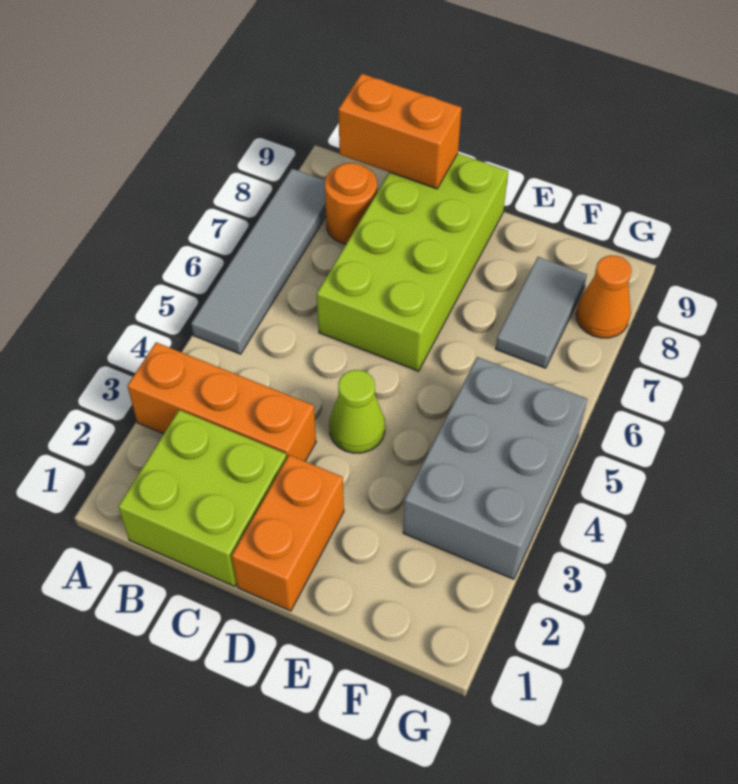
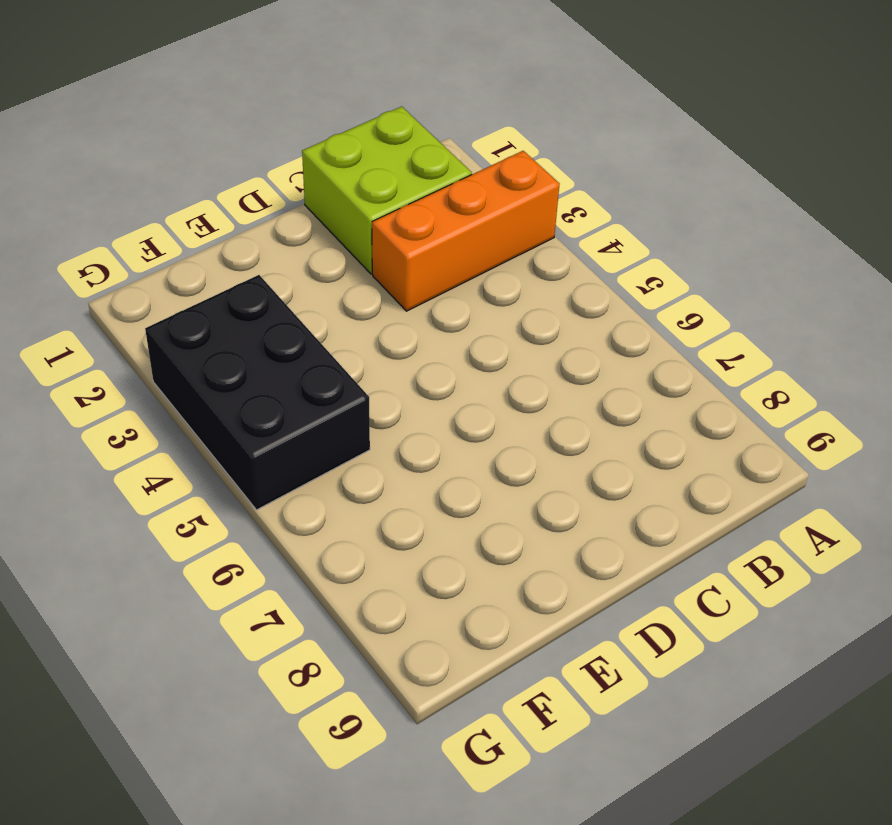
black brick F3:G5 level 1 -> grey brick F3:G5 level 1
none -> grey tile A5:A8 level 1
none -> orange round brick B8 level 1

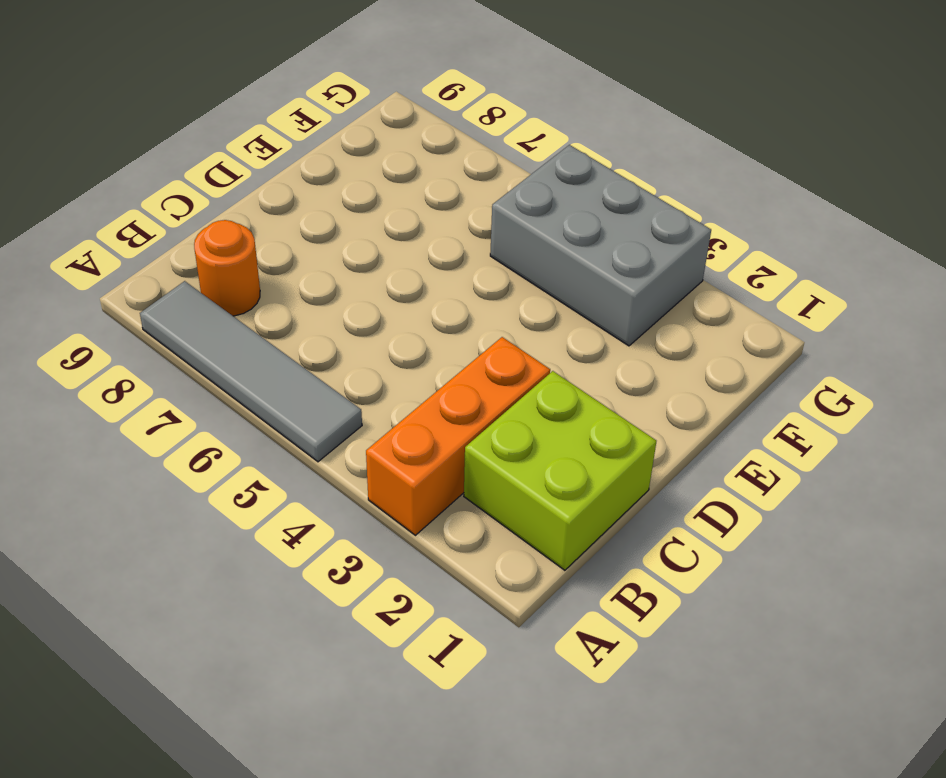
none -> lime brick C6:D9 level 1
none -> orange brick D1:D2 level 1

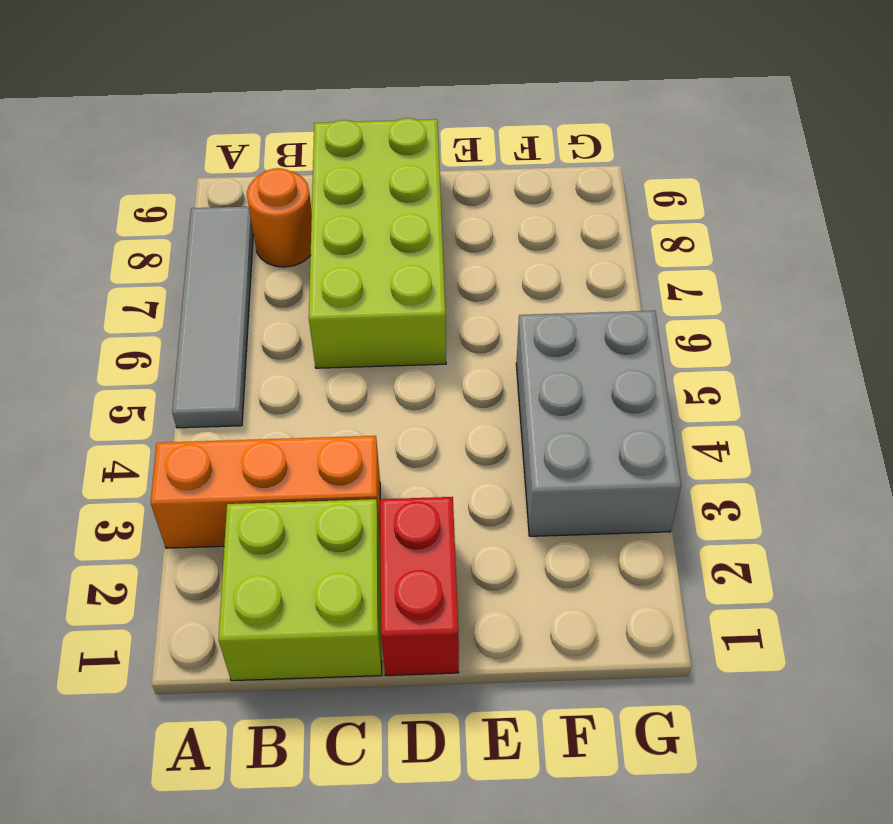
red brick D1:D2 level 1 -> orange brick D1:D2 level 1
none -> lime cone D4 level 1
none -> grey tile F7:F8 level 1

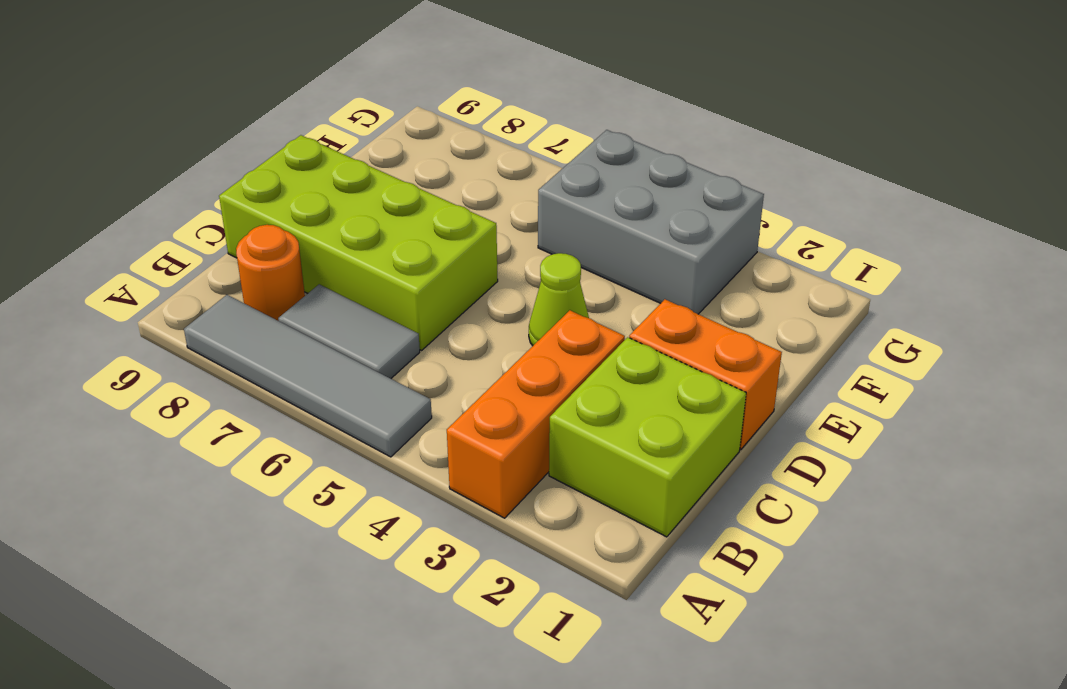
grey tile B6:B7 level 1 -> grey tile F7:F8 level 1
none -> orange cone G8 level 1
none -> orange brick B9:C9 level 2

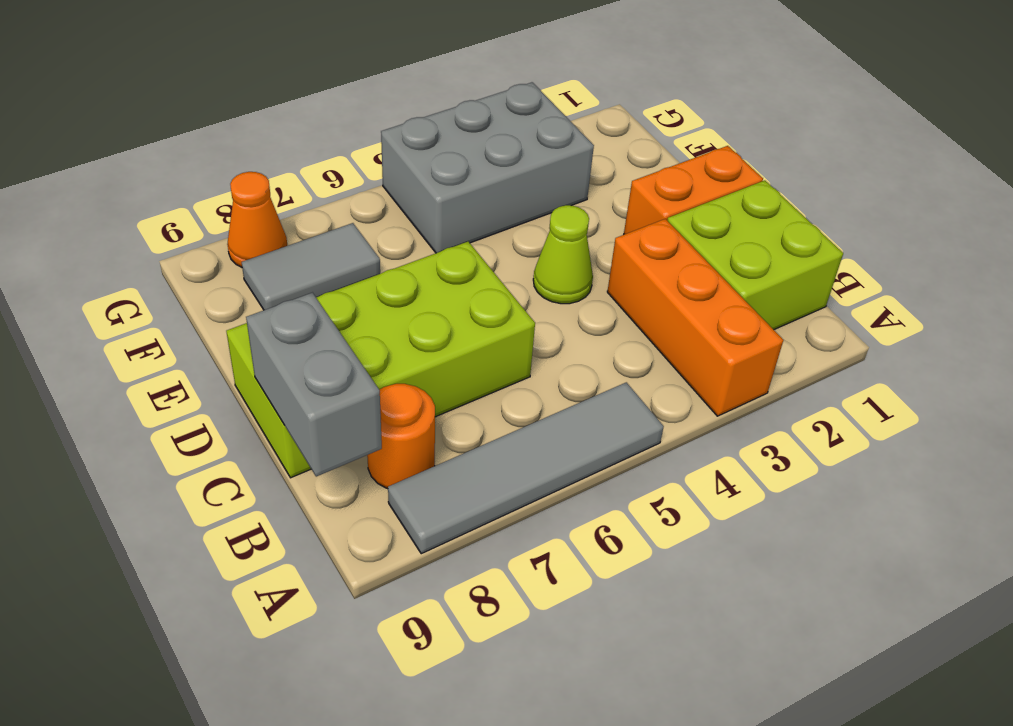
grey brick B9:C9 level 2 -> orange brick B9:C9 level 2

